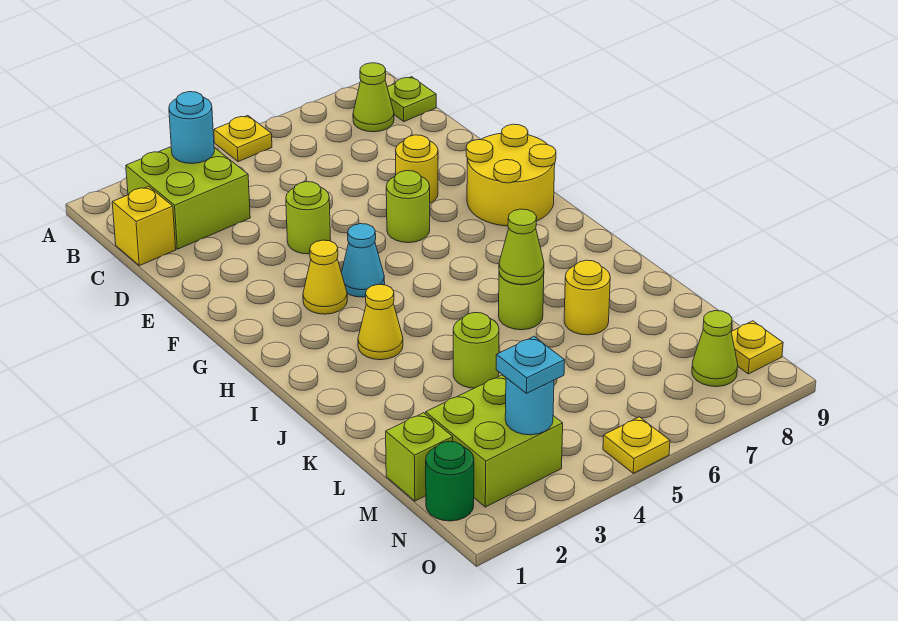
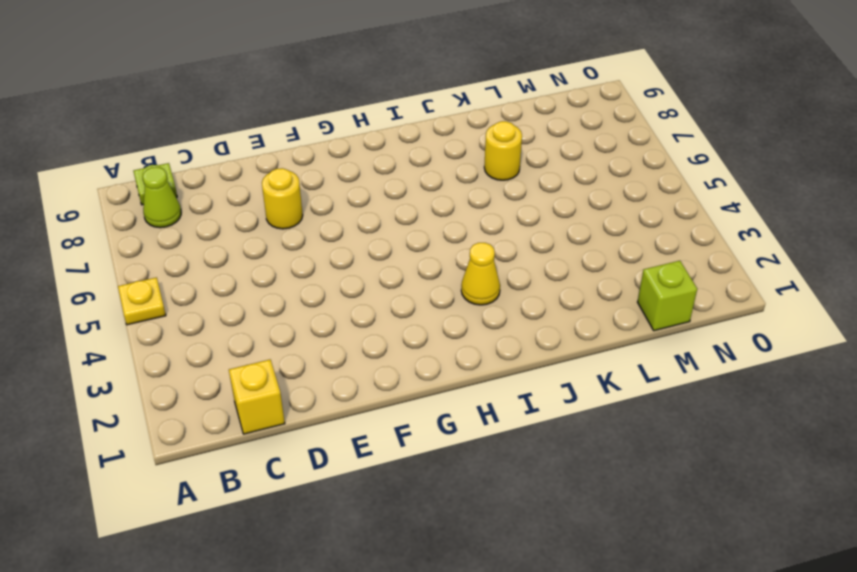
none -> lime brick B2:C3 level 1
none -> lime round brick E4 level 1
none -> lime round brick F6 level 1

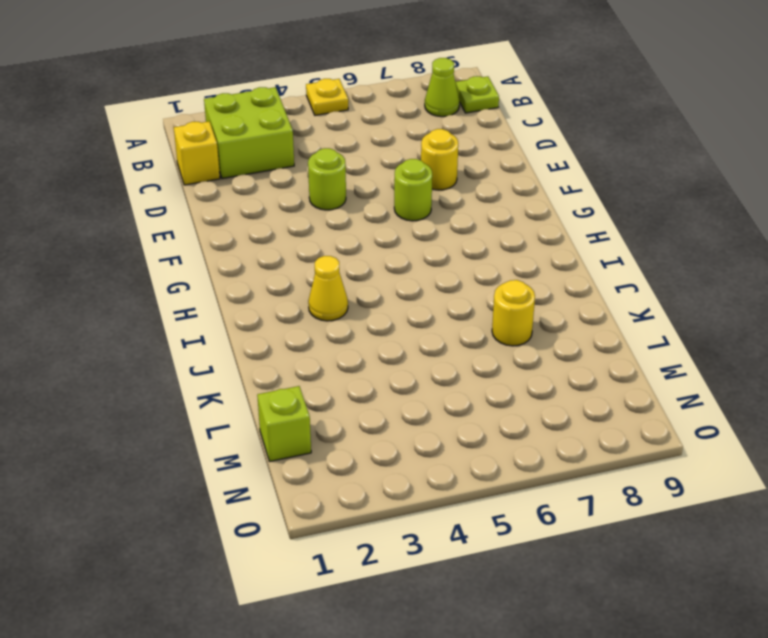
none -> yellow round brick F8:G9 level 1
none -> yellow cone G3 level 1
none -> cyan cone G4 level 1

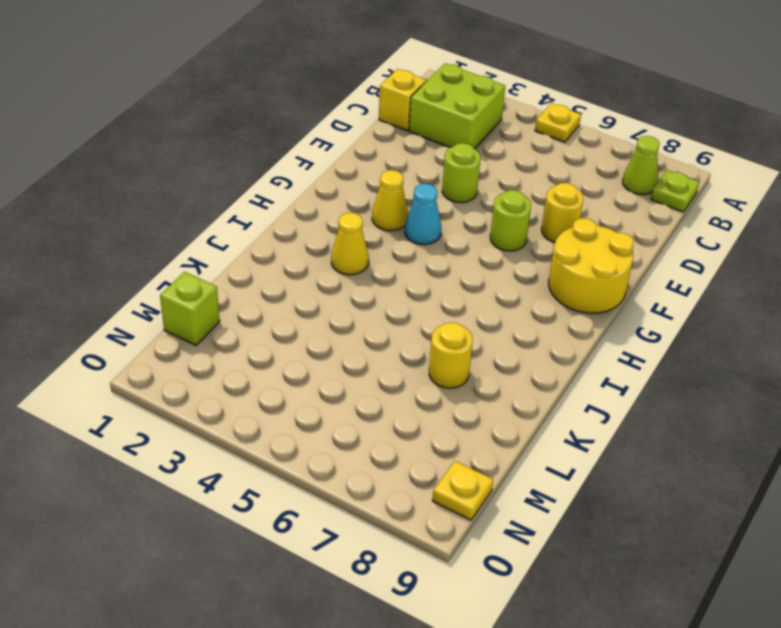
none -> lime round brick J6 level 1
none -> lime round brick K4 level 1
none -> lime brick M2:N3 level 1

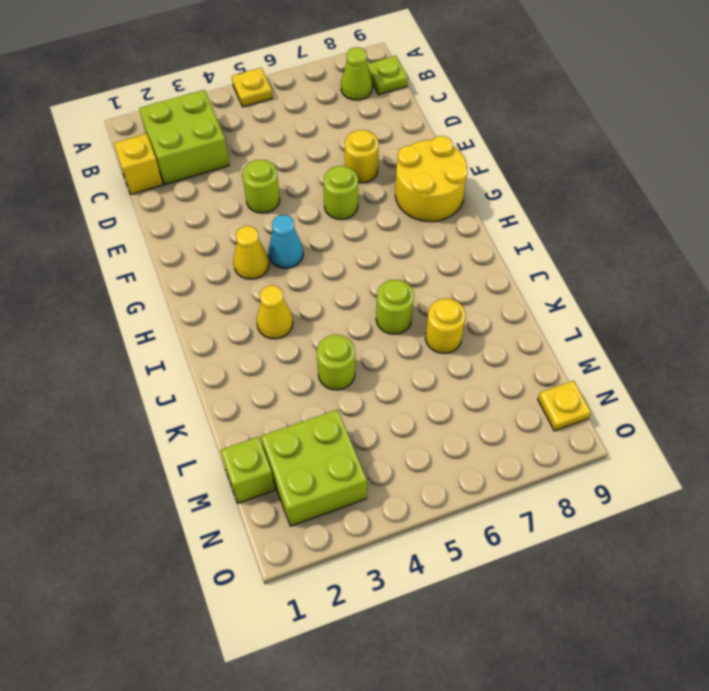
none -> green round brick N1 level 1
none -> lime cone N8 level 1
none -> yellow plate O5 level 1

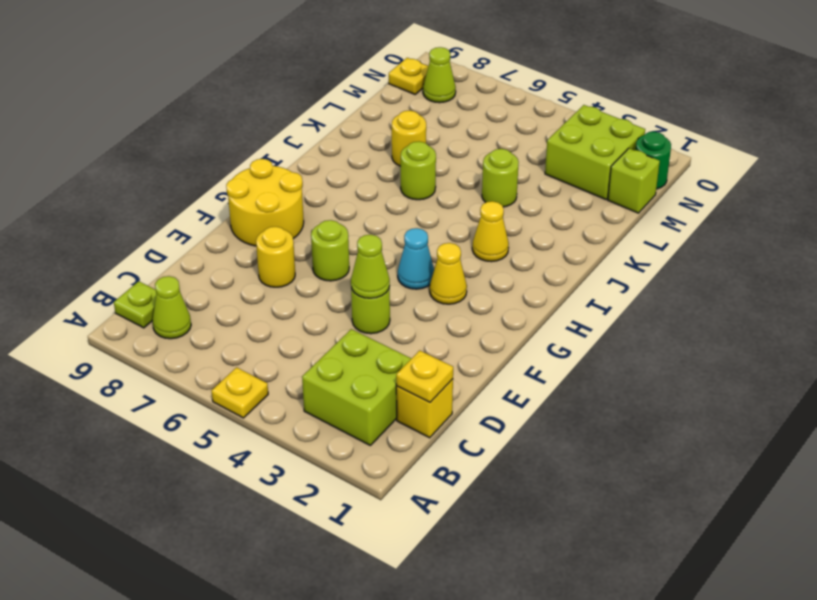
yellow plate C1 level 2 -> yellow plate O5 level 1
lime cone E4 level 2 -> lime cone J6 level 2
none -> cyan round brick B3 level 2
none -> cyan round brick N3 level 2
none -> cyan plate N3 level 3

